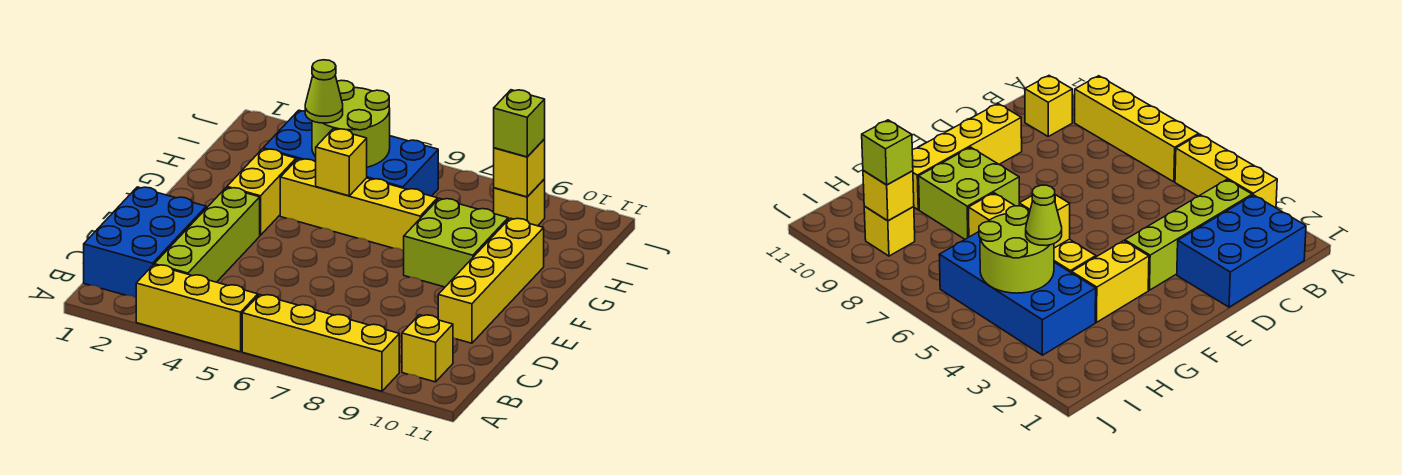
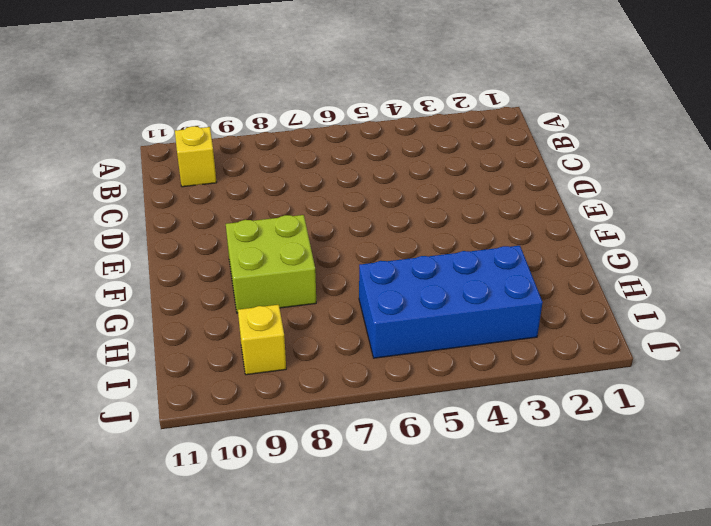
none -> yellow brick A3:A5 level 1
none -> yellow brick A6:A9 level 1
none -> blue brick B1:D2 level 1

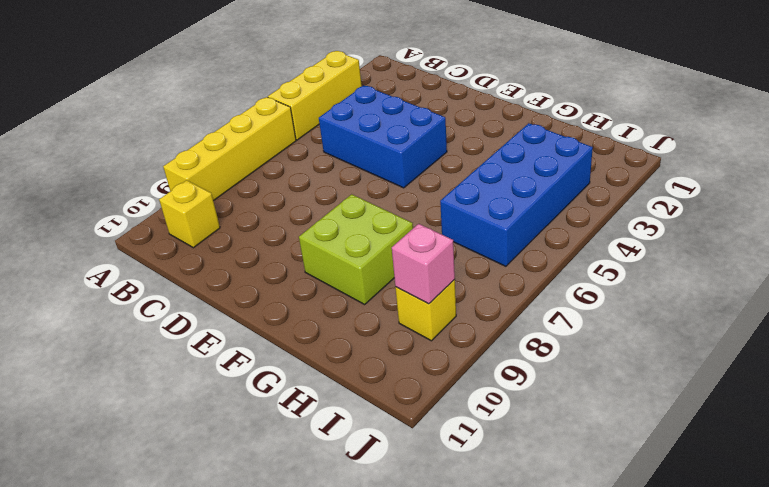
blue brick C4:E5 level 1 -> blue brick B1:D2 level 1
pink brick I9 level 2 -> yellow brick I9 level 2
none -> lime brick B3:E3 level 1
none -> yellow brick D10:G10 level 1
none -> yellow brick F3:G3 level 1

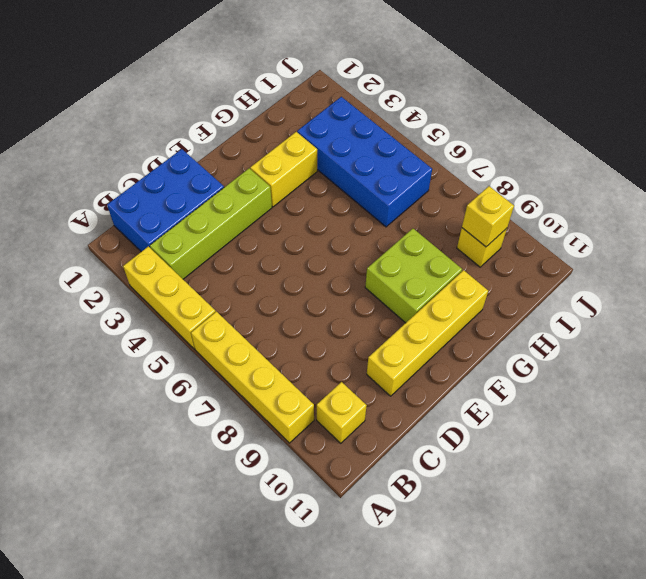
none -> yellow brick G4:G7 level 1
none -> yellow brick G5 level 2
none -> lime round brick H4:I5 level 2

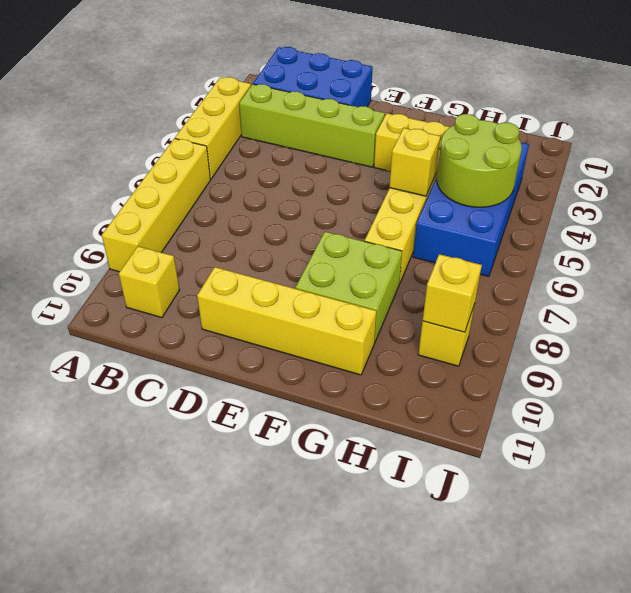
none -> lime cone H4 level 3
none -> lime brick I9 level 3

